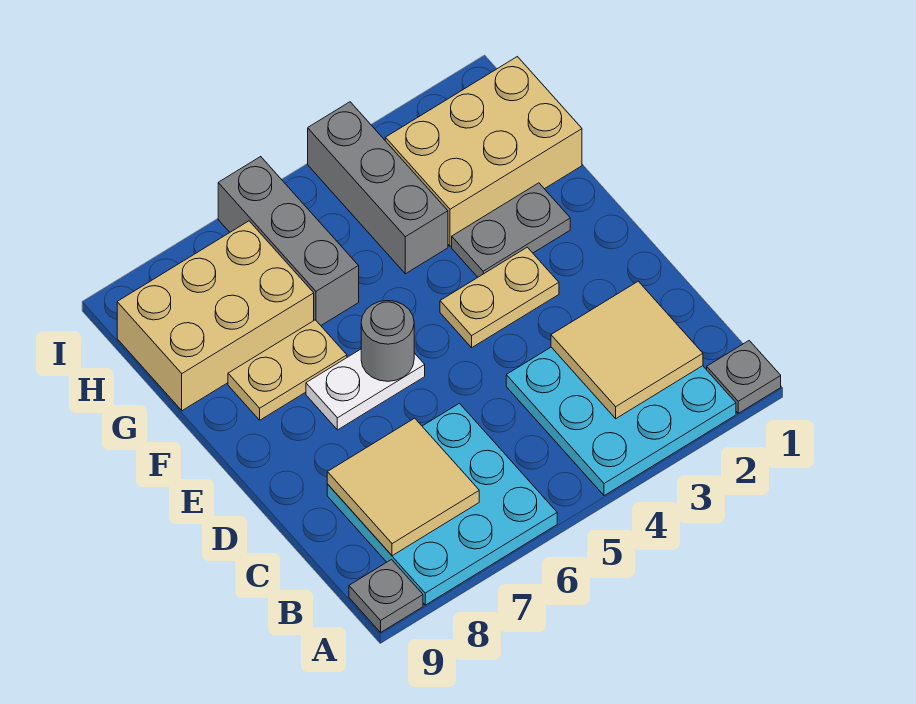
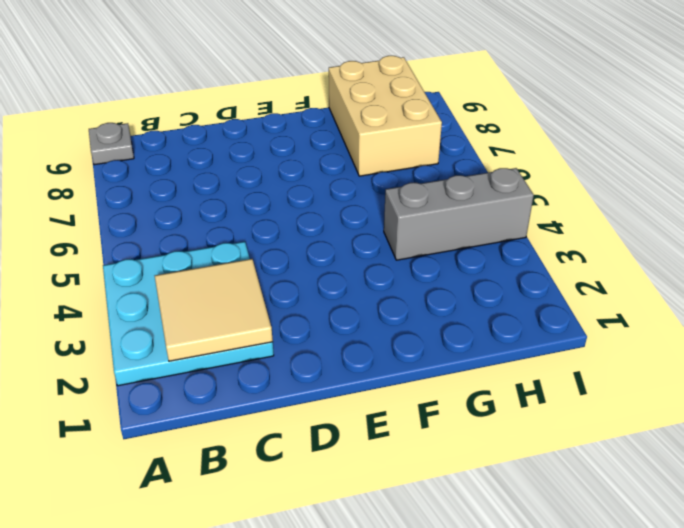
none -> grey plate A1 level 1
none -> cyan plate A6:C8 level 1
none -> tan plate E3:E4 level 1

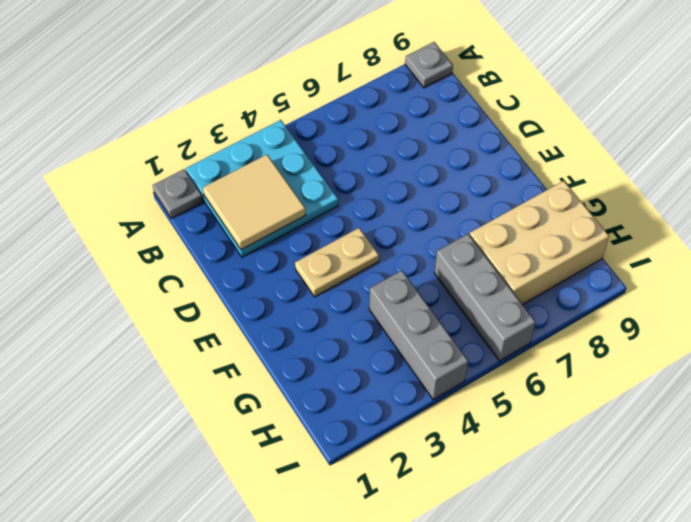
none -> cyan plate A6:C8 level 1
none -> white plate E6:E7 level 1
none -> grey plate F2:F3 level 1

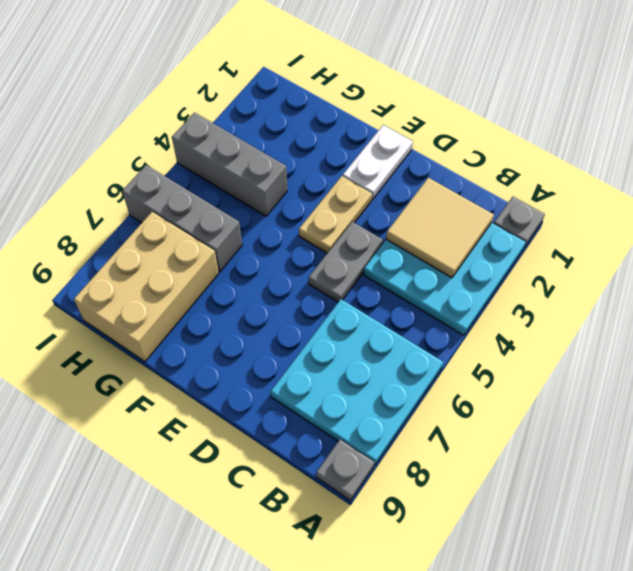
grey plate D4:D5 level 1 -> grey plate F2:F3 level 1
white plate E1:E2 level 1 -> white plate E6:E7 level 1
none -> tan plate F7:F8 level 1
none -> tan brick G1:H3 level 1
none -> tan tile B7:C8 level 2

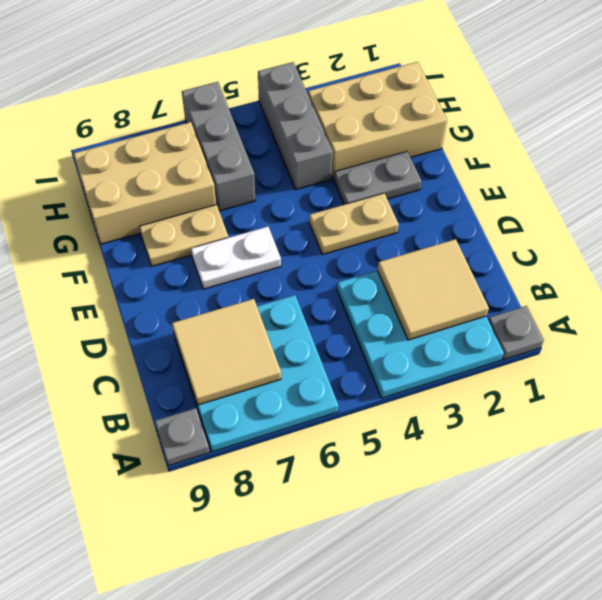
none -> grey round brick E6 level 2

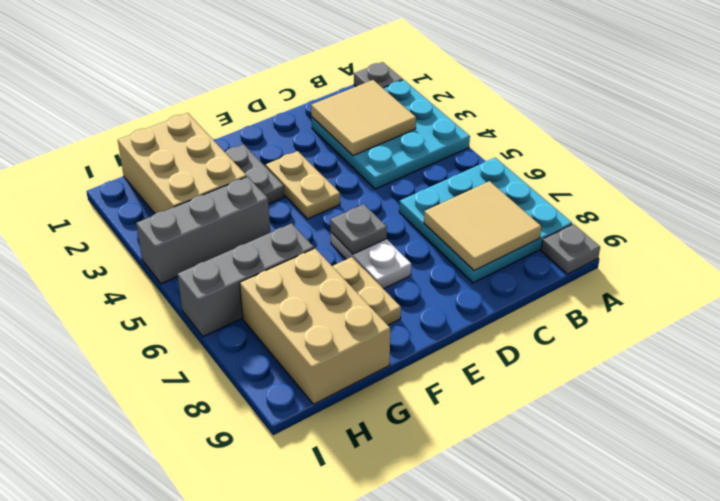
grey plate E6 level 2 -> grey round brick E6 level 2

